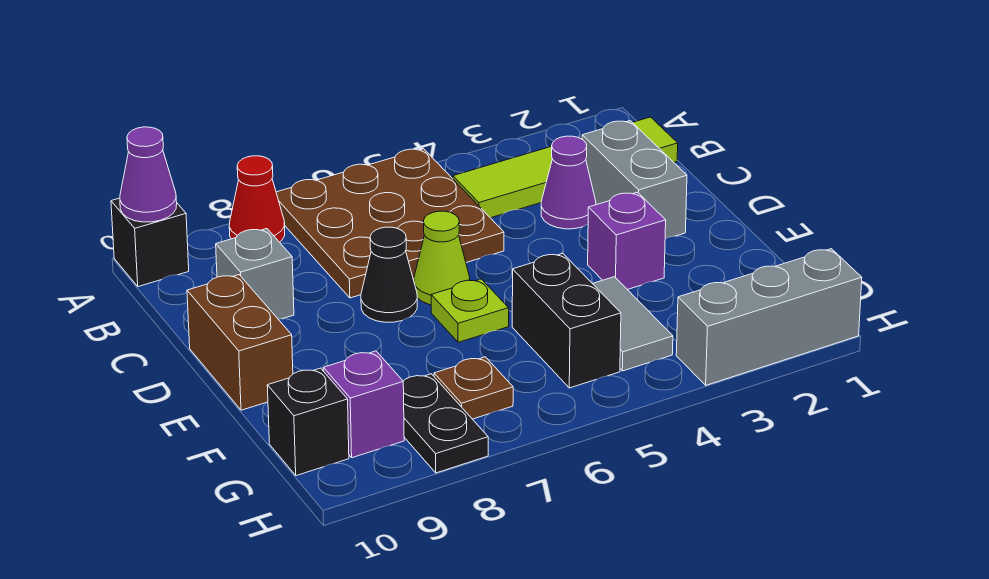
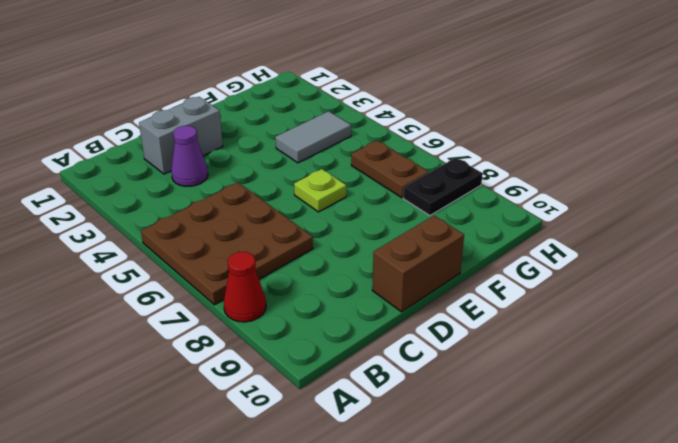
brown plate G6:G7 level 1 -> brown plate G7 level 1
none -> black brick A10 level 1
none -> lime tile B1:B4 level 1
none -> grey brick C9 level 1

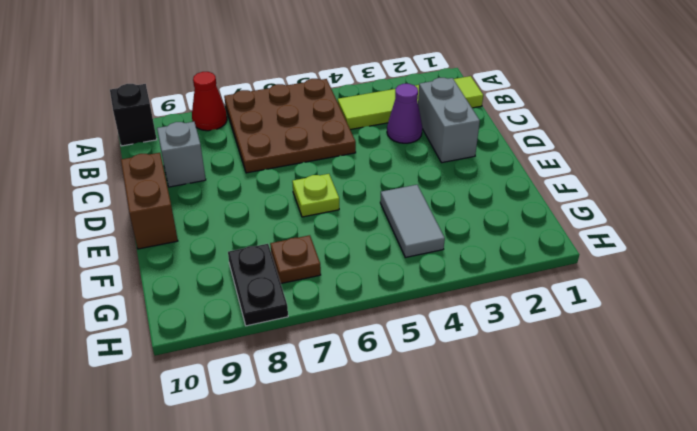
none -> lime cone D6 level 1
none -> black cone D7 level 1
none -> purple brick E3 level 1

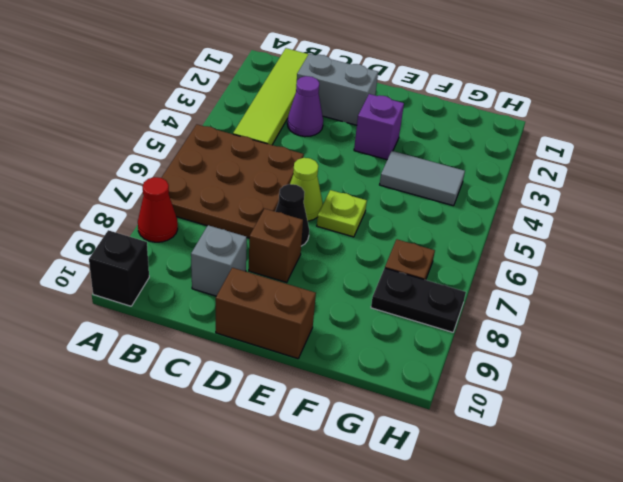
brown brick D8 level 1 -> none
none -> black brick F5:G5 level 1
none -> purple brick G9 level 1
none -> black brick G10 level 1

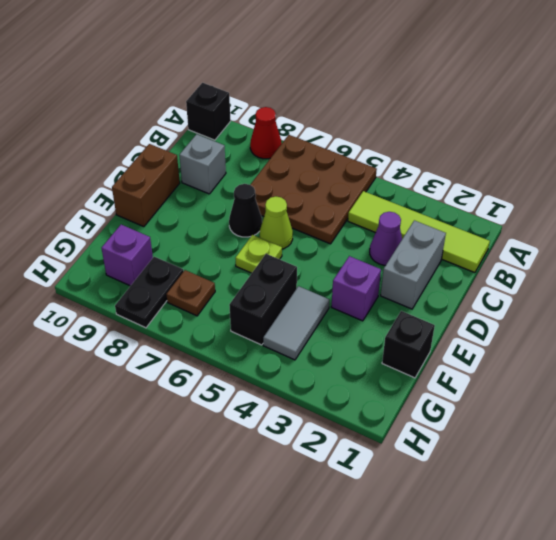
black brick F1 level 1 -> black brick G10 level 1
none -> grey brick H1:H3 level 1
none -> purple cone A10 level 2

